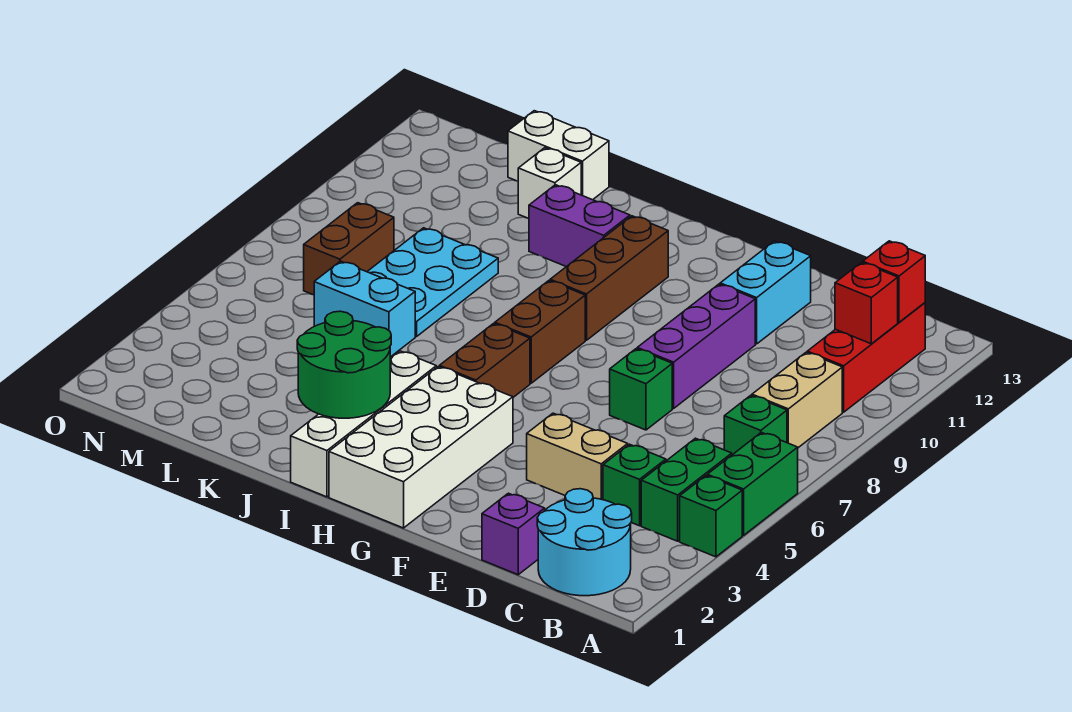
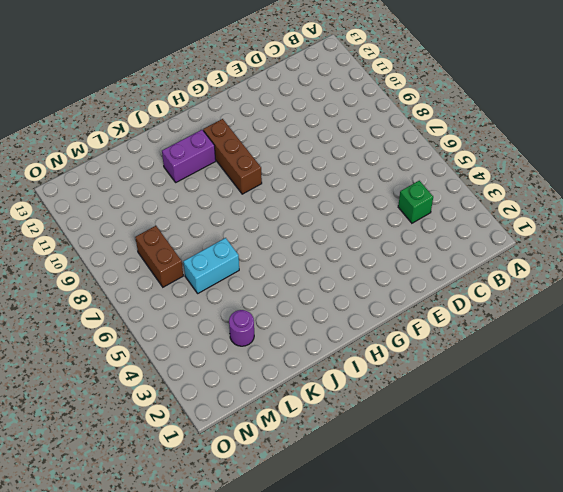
purple round brick L3 level 1 -> none
none -> green brick A4 level 1
none -> green brick A5:A6 level 1
none -> cyan round brick B1:C2 level 1

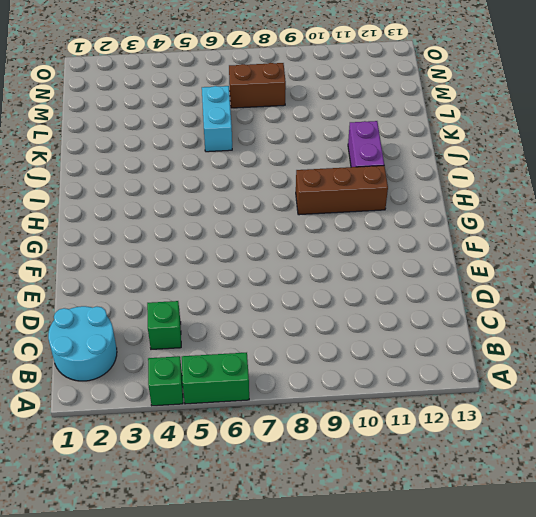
none -> green brick B4:B5 level 1
none -> green brick B7 level 1
none -> tan brick B8:B9 level 1

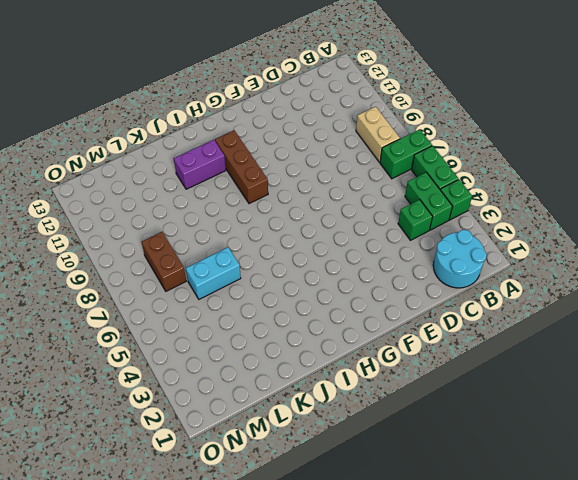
green brick A7:B7 level 1 -> green brick B7 level 1
none -> red brick B10:B12 level 1
none -> purple brick D1 level 1
none -> tan brick D4:E4 level 1

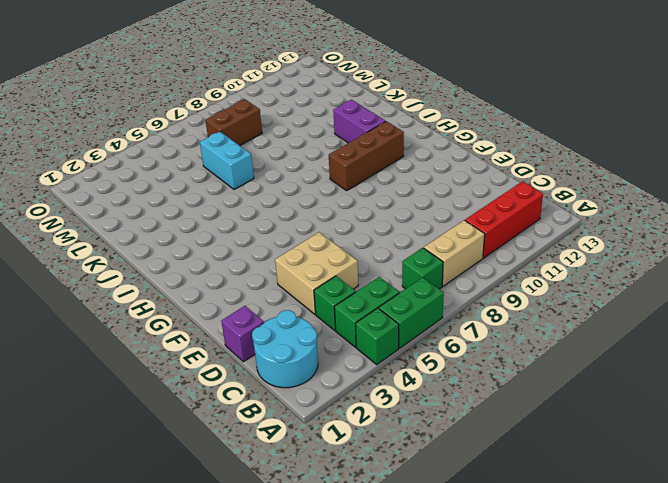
tan brick D4:E5 level 1 -> tan brick D4:E4 level 1
none -> green brick E7 level 1
none -> purple brick E8:E10 level 1
none -> cyan brick E11:E12 level 1

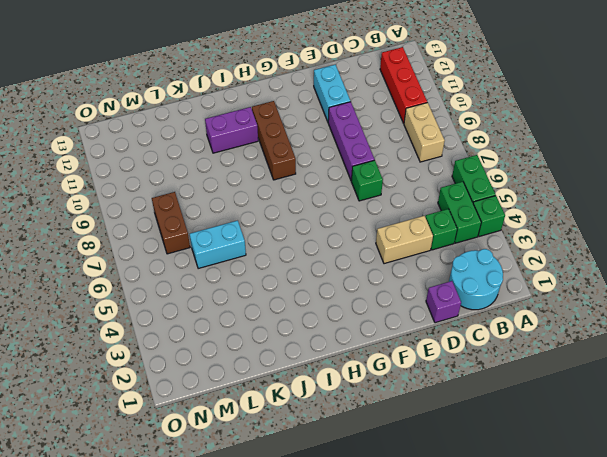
none -> green brick B7 level 1
none -> white brick G1:H4 level 1
none -> brown brick H5:H6 level 1

